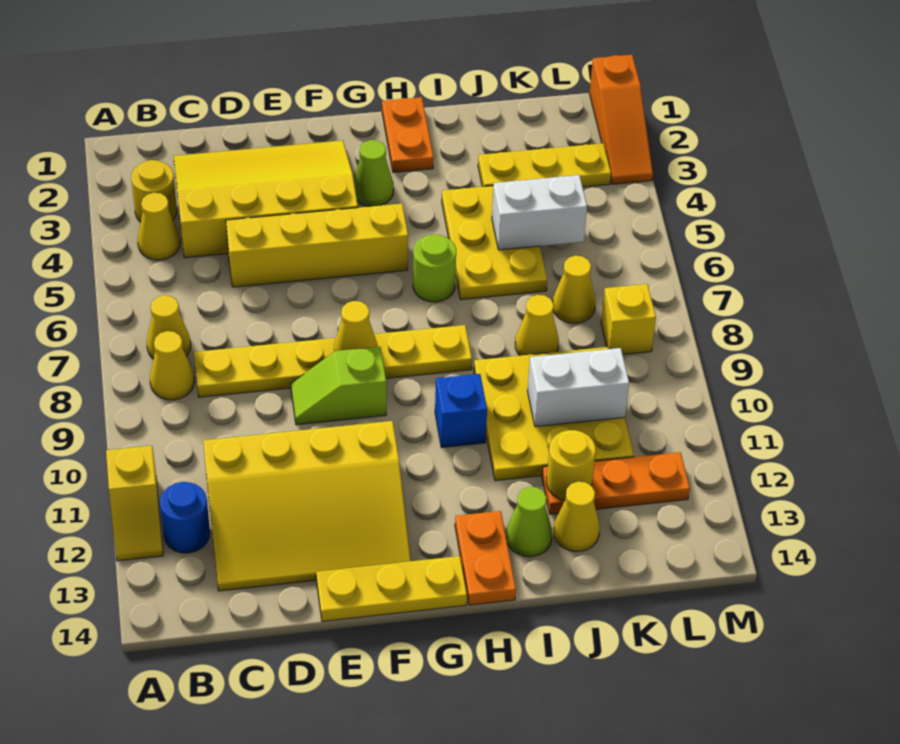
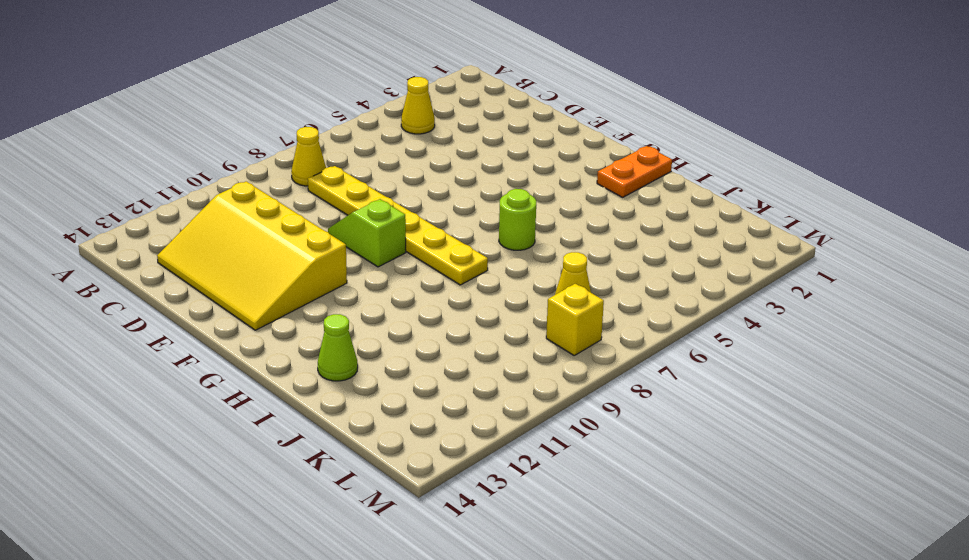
none -> yellow slope A11:A12 level 1 top 11
none -> yellow round brick B3 level 1
none -> yellow cone B7 level 1
none -> blue round brick B12 level 1

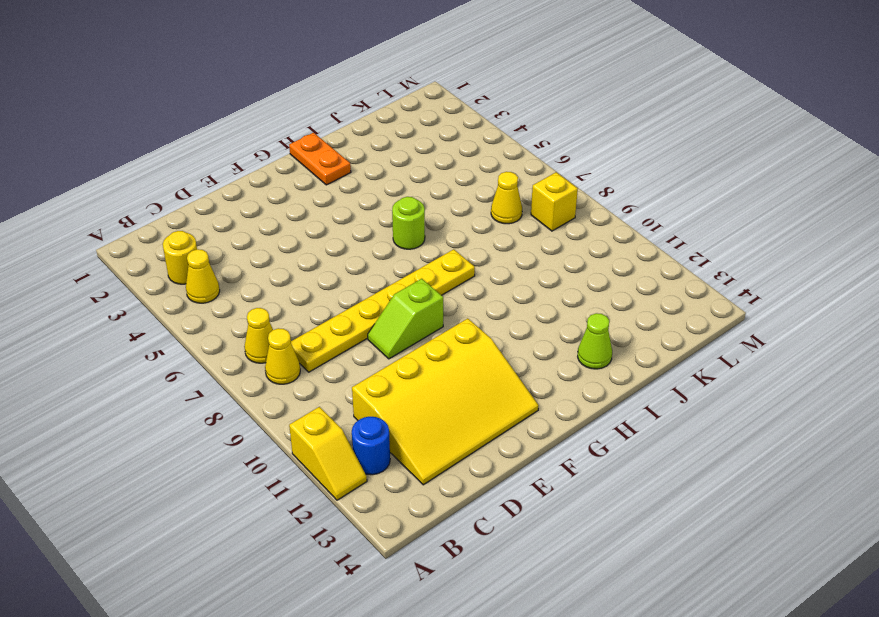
none -> yellow slope C2:F4 level 1 top 4
none -> yellow brick D5:G5 level 1
none -> yellow plate E14:G14 level 1
none -> lime cone G3 level 1

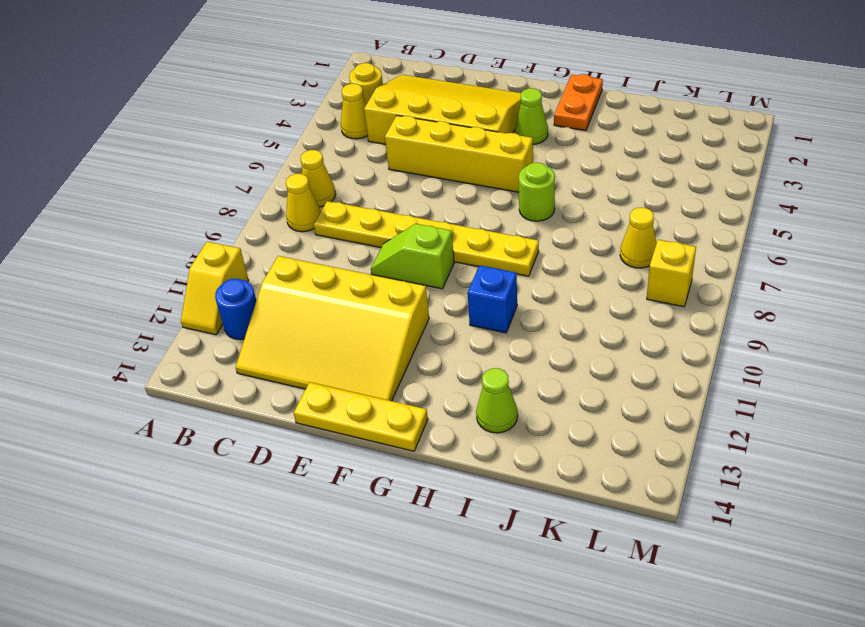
none -> orange plate H13:H14 level 1
none -> yellow plate I4:J6 level 1
none -> yellow plate I9:K11 level 1
none -> yellow plate J3:L3 level 1

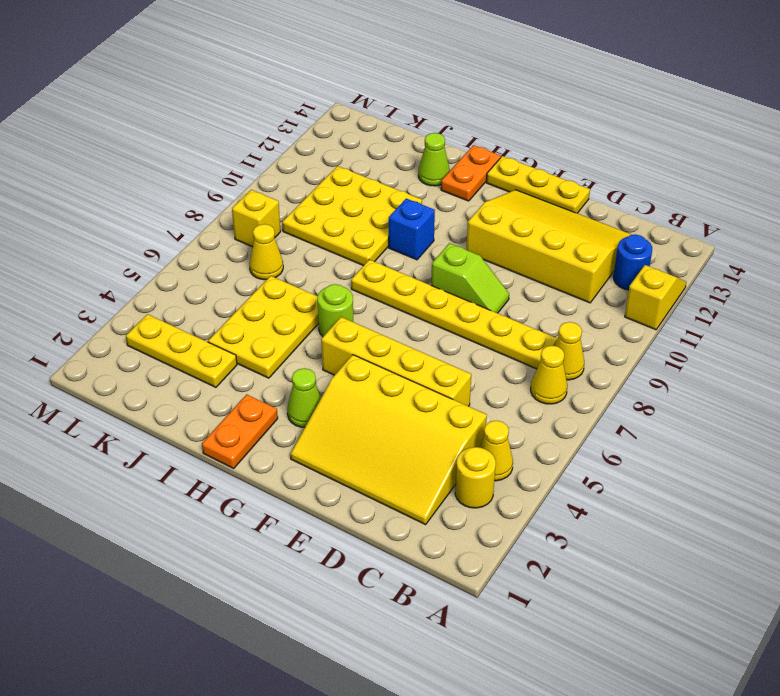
none -> yellow cone J8 level 1
none -> orange plate J12:L12 level 1
none -> yellow cone J13 level 1
none -> orange slope M1:M3 level 1 top 1

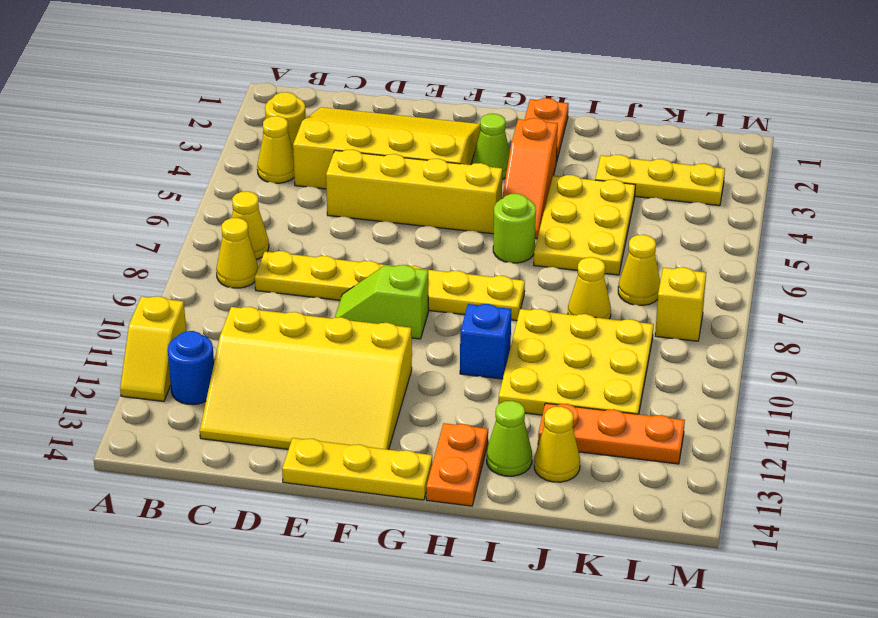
orange slope H3:H5 level 1 top 3 -> orange slope M1:M3 level 1 top 1
none -> yellow cone F8 level 2
none -> white brick J5:K5 level 2
none -> white brick J10:K10 level 2
none -> yellow round brick J12 level 2

